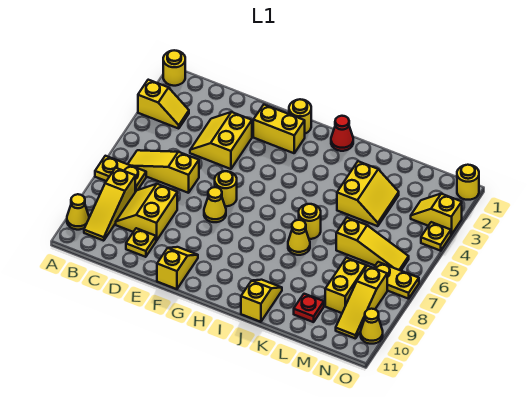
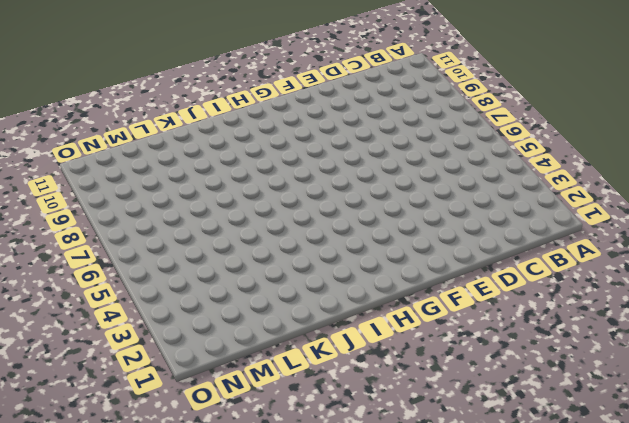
none -> yellow round brick A1 level 1
none -> yellow slope A3:B3 level 1 top A
none -> yellow plate A7:B7 level 1

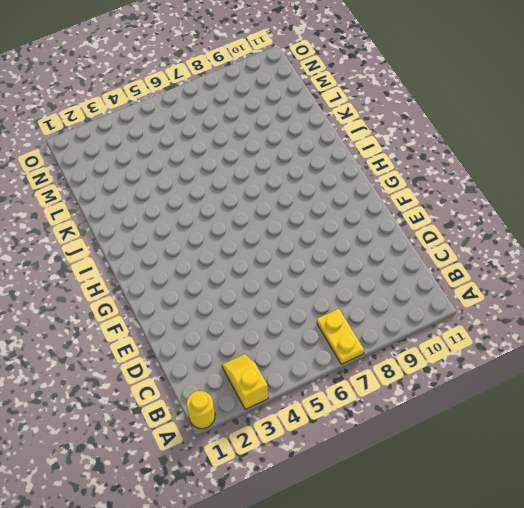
none -> yellow cone A10 level 1
none -> yellow slope B6:D6 level 1 top D
none -> yellow slope B8:B10 level 1 top 8

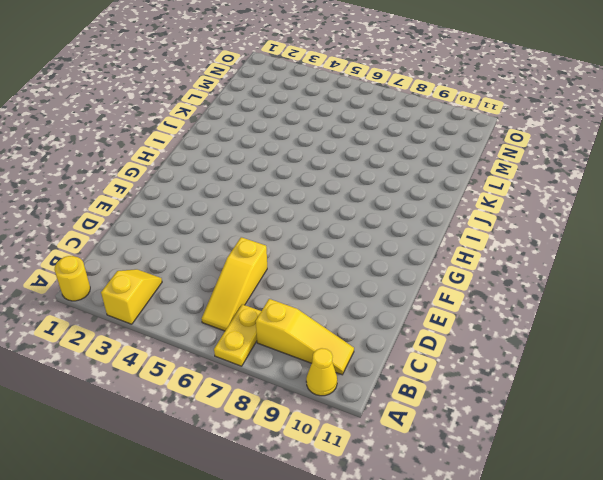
none -> yellow slope C8:D9 level 1 top D
none -> yellow slope D3:E4 level 1 top E
none -> yellow plate D10 level 1

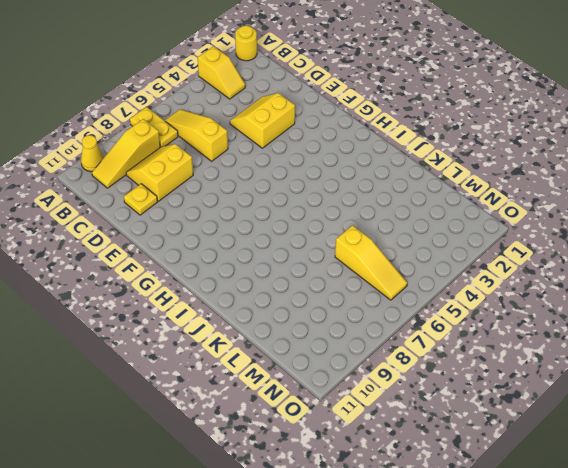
none -> yellow brick F2:G2 level 1
none -> yellow round brick F6 level 1
none -> yellow cone F7 level 1

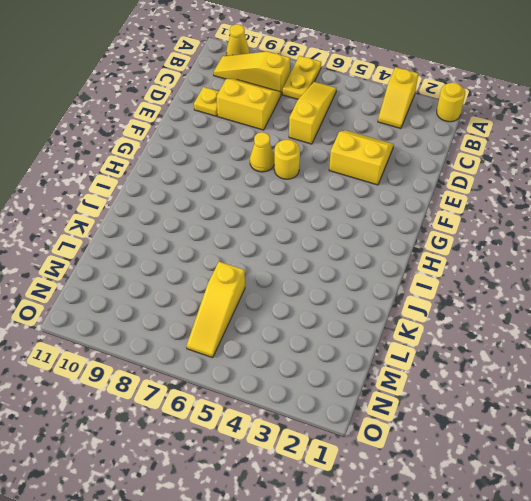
none -> yellow brick F2:G2 level 1
none -> yellow slope F10:F11 level 1 top 11
none -> yellow round brick G1 level 1

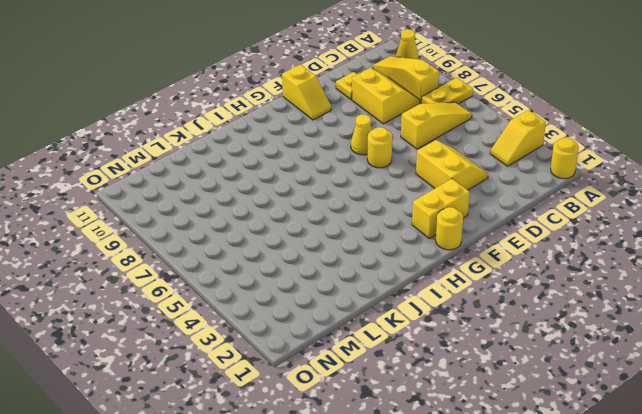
none -> red cone I1 level 1
none -> yellow round brick J6 level 1
none -> yellow cone J7 level 1

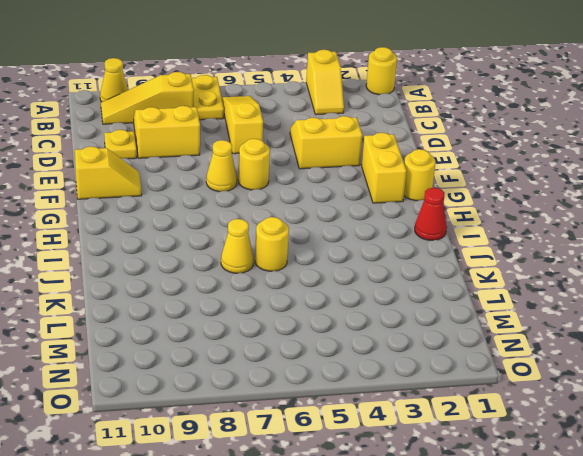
none -> yellow slope J10:J11 level 1 top 11
none -> yellow slope K3:L4 level 1 top K
none -> yellow slope L6:N6 level 1 top L

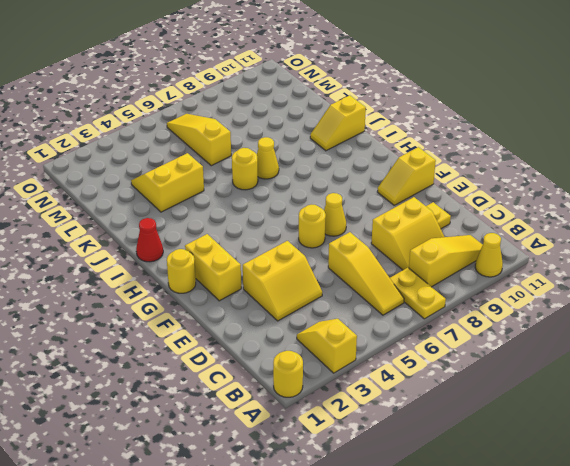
none -> red plate L10 level 1
none -> yellow brick M8:M9 level 1
none -> yellow slope N3:O3 level 1 top O

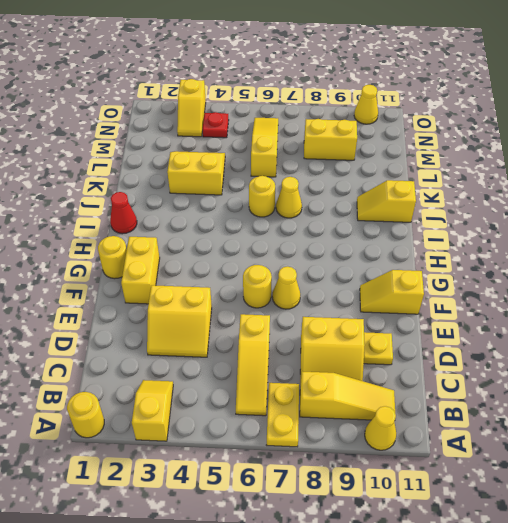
red plate N4 level 1 -> red plate L10 level 1
none -> yellow plate N7:O7 level 1
none -> yellow slope N8:N10 level 1 top 8
none -> yellow round brick O1 level 1

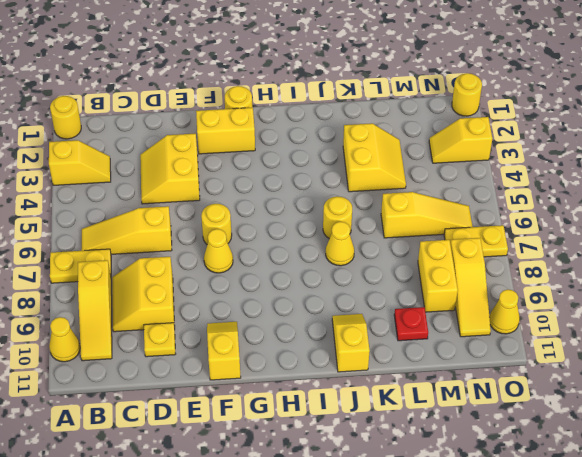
none -> red cone I1 level 1
none -> yellow plate O4 level 1

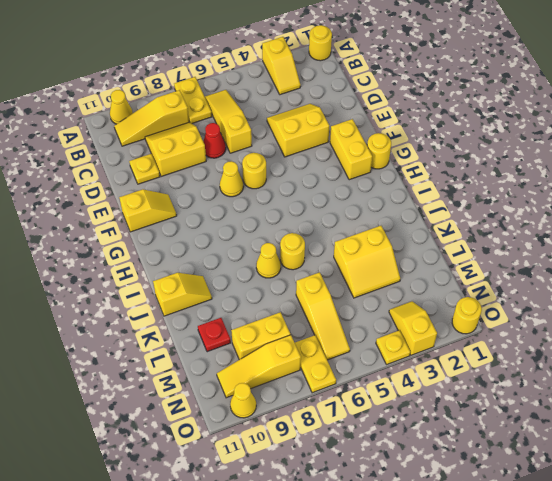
red cone D7 level 1 -> red cone I1 level 1

